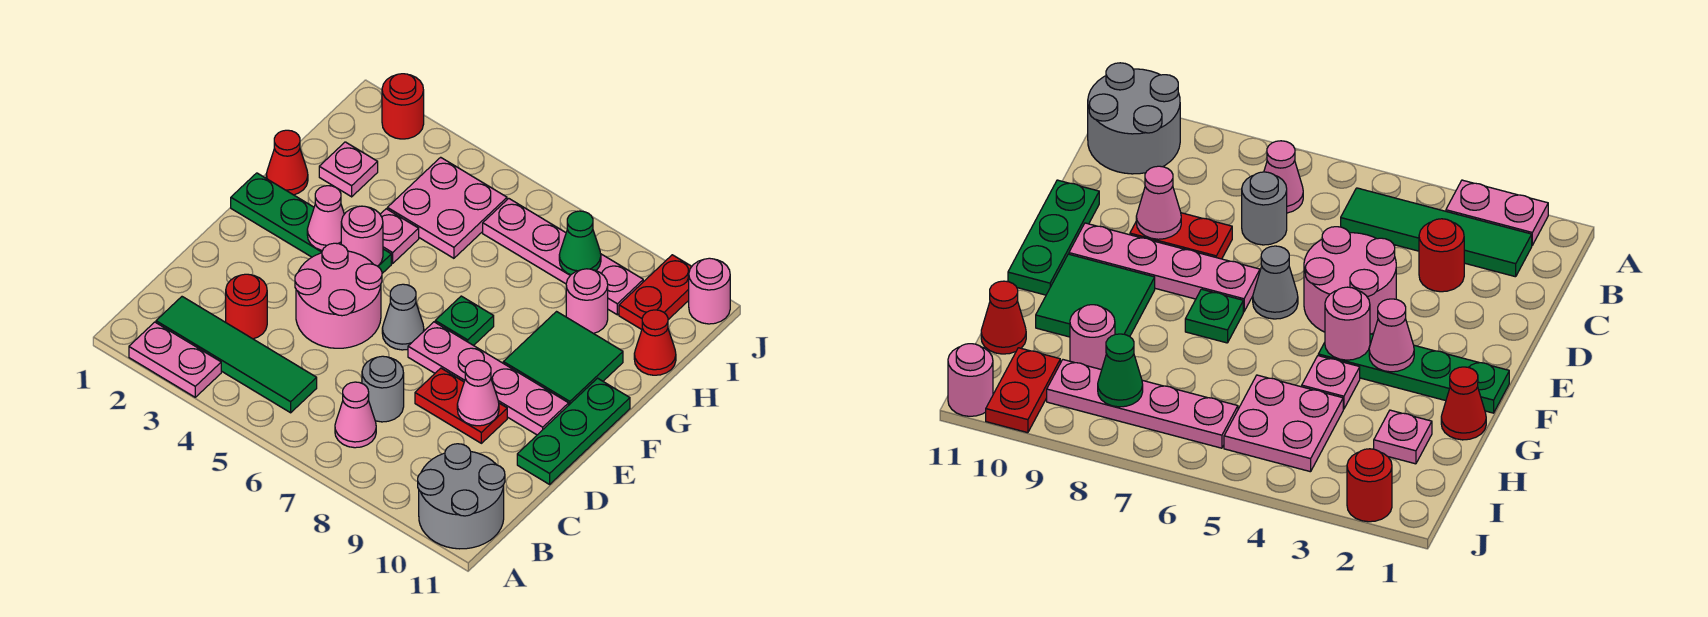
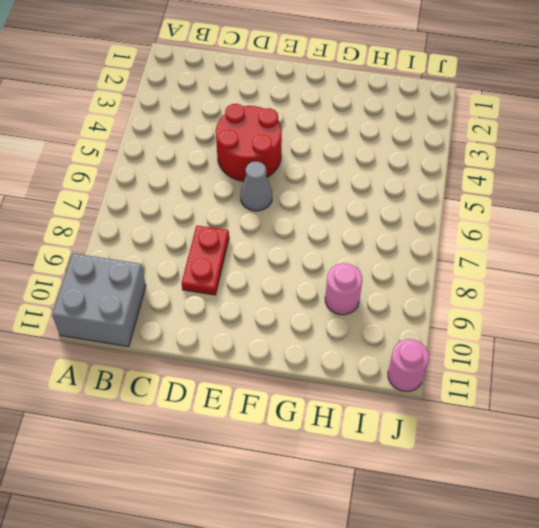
grey brick A10:B11 level 1 -> grey round brick A10:B11 level 1
red round brick D4:E5 level 1 -> pink round brick D4:E5 level 1
none -> pink plate A2:A3 level 1
none -> green tile B2:B5 level 1
none -> pink cone B7 level 1

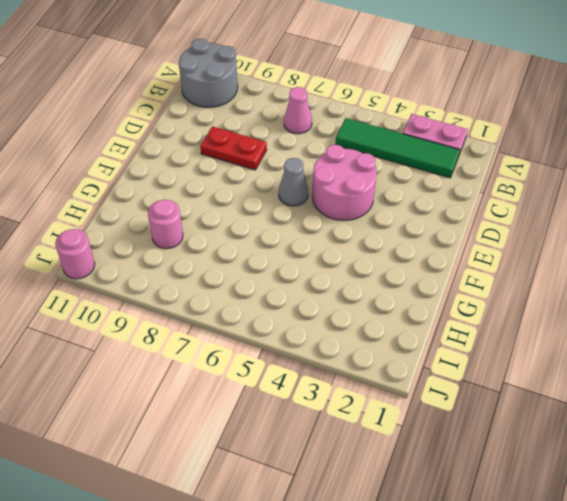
none -> red round brick C3 level 1
none -> grey round brick C7 level 1
none -> green plate D11:F11 level 1

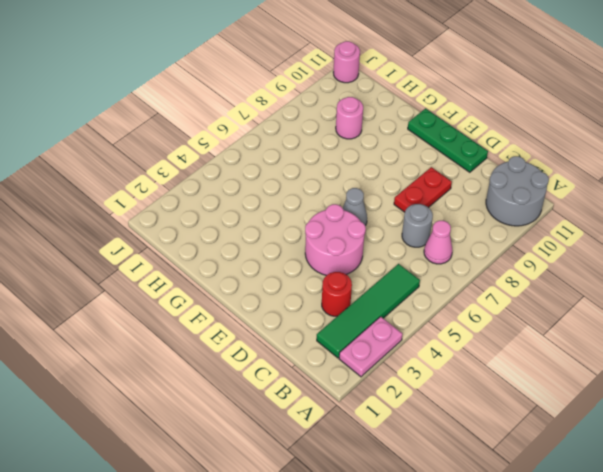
none -> pink plate E7:E10 level 1
none -> green plate F1:F4 level 1
none -> green plate F7 level 1

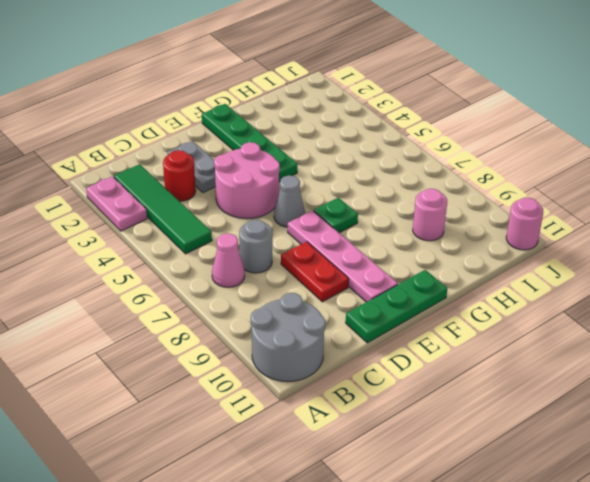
grey plate D2:D3 level 1 -> none
none -> green tile F9:G10 level 1
none -> red cone G1 level 1
none -> pink plate G4 level 1

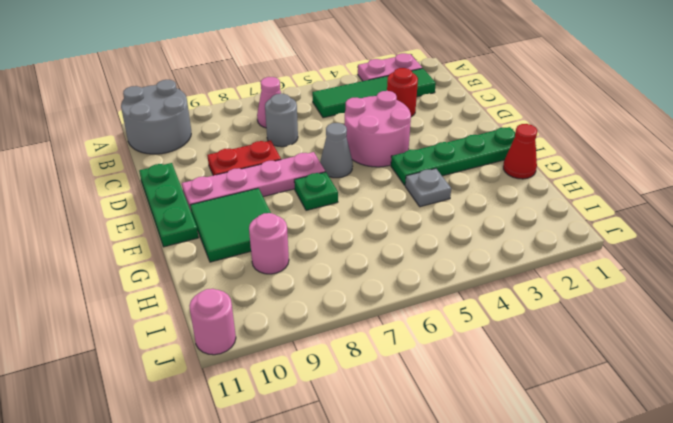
grey plate G4 level 1 -> pink plate G4 level 1
none -> pink plate H2 level 1
none -> pink plate H4:I5 level 1
none -> red cone H11 level 1

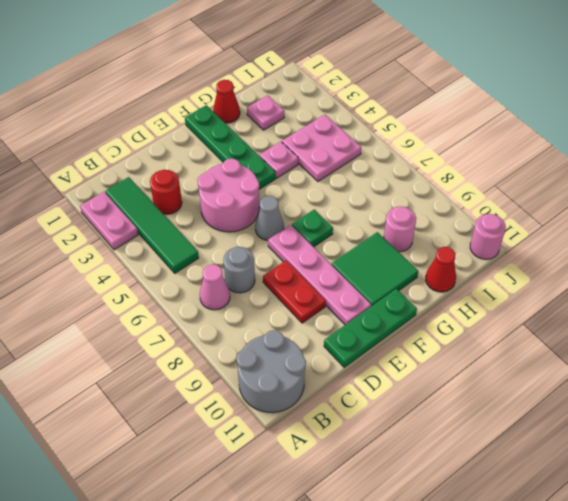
none -> pink plate I6:I9 level 1
none -> red plate I10:J10 level 1
none -> red round brick J2 level 1

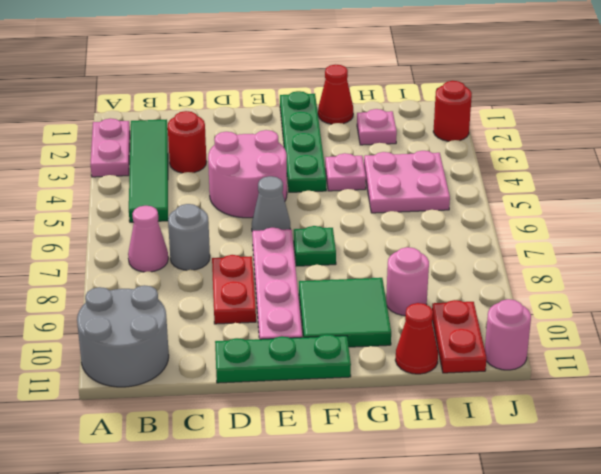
red plate I10:I11 level 1 -> red plate I10:J10 level 1
none -> pink plate I6:I9 level 1
none -> pink cone D9 level 2
none -> pink cone F3 level 2

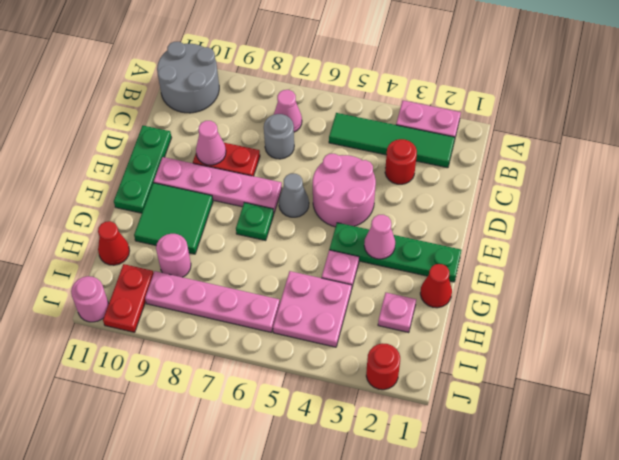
none -> pink round brick F4 level 2
none -> green cone I8 level 2

